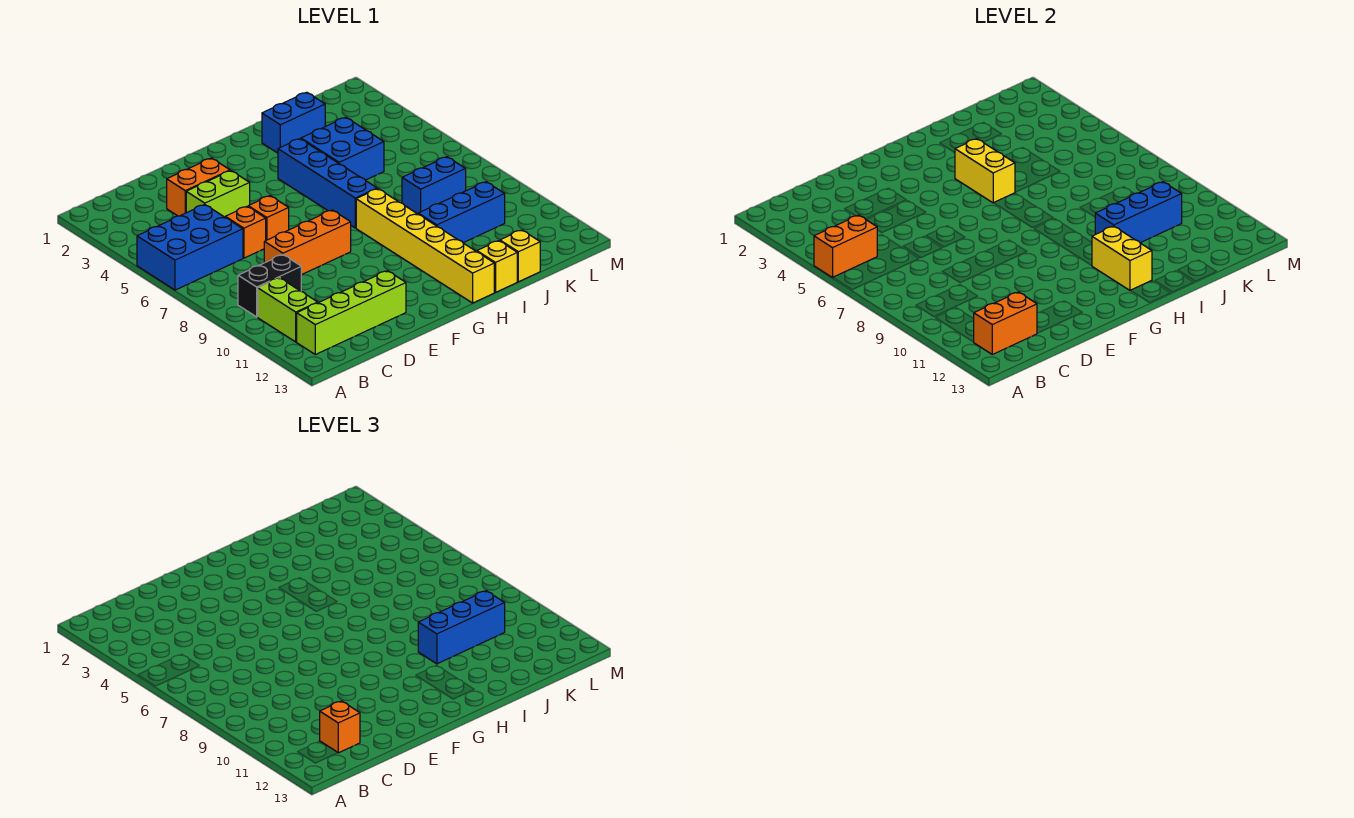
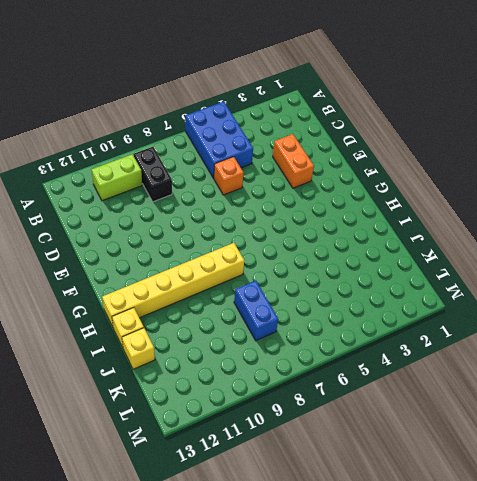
none -> lime brick B12:E12 level 1
none -> lime brick D4:E4 level 1
none -> orange brick D8:F8 level 1

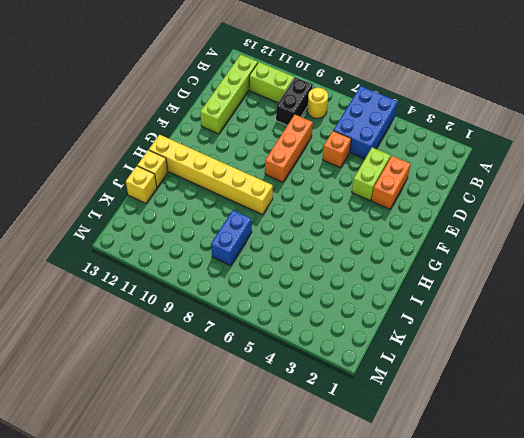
yellow round brick B8 level 1 -> none
none -> orange brick E6 level 1
none -> blue brick H4:H7 level 1
none -> blue brick I2:J2 level 1

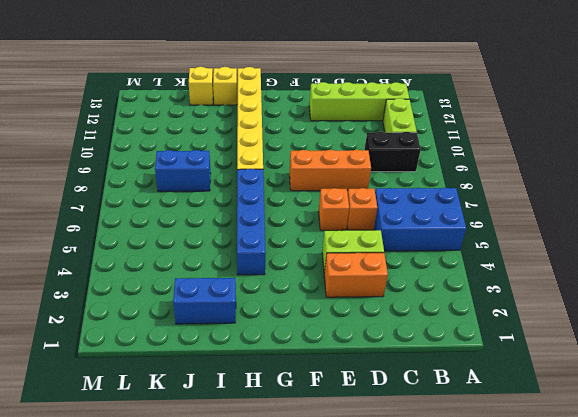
none -> blue brick I4:J5 level 1
none -> blue brick I10:K10 level 1
none -> orange brick A5:B5 level 2

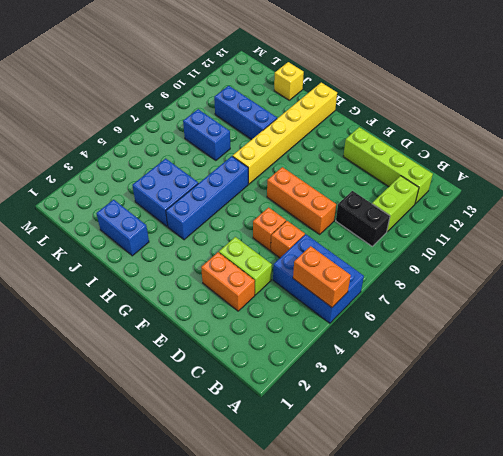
none -> yellow brick I13 level 1
none -> orange brick B12:C12 level 2
none -> yellow brick H4:H5 level 2

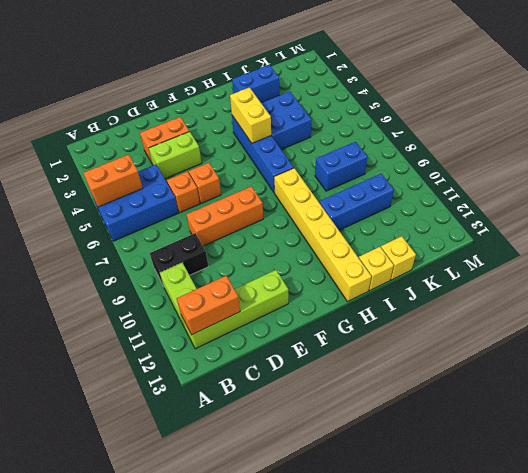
none -> yellow brick H11:H12 level 2
none -> blue brick I10:K10 level 2
none -> orange brick C12 level 3

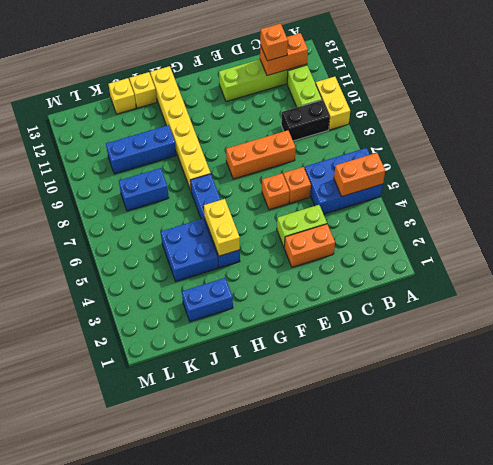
yellow brick A9:A10 level 1 -> yellow brick H11:H12 level 2
none -> blue brick I10:K10 level 2
none -> blue brick I10:K10 level 3

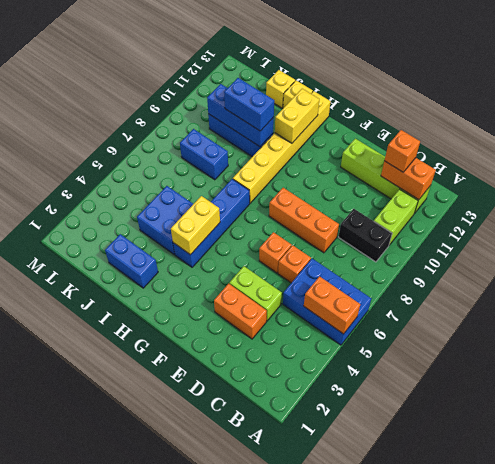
blue brick I10:J10 level 3 -> blue brick I10:K10 level 3

